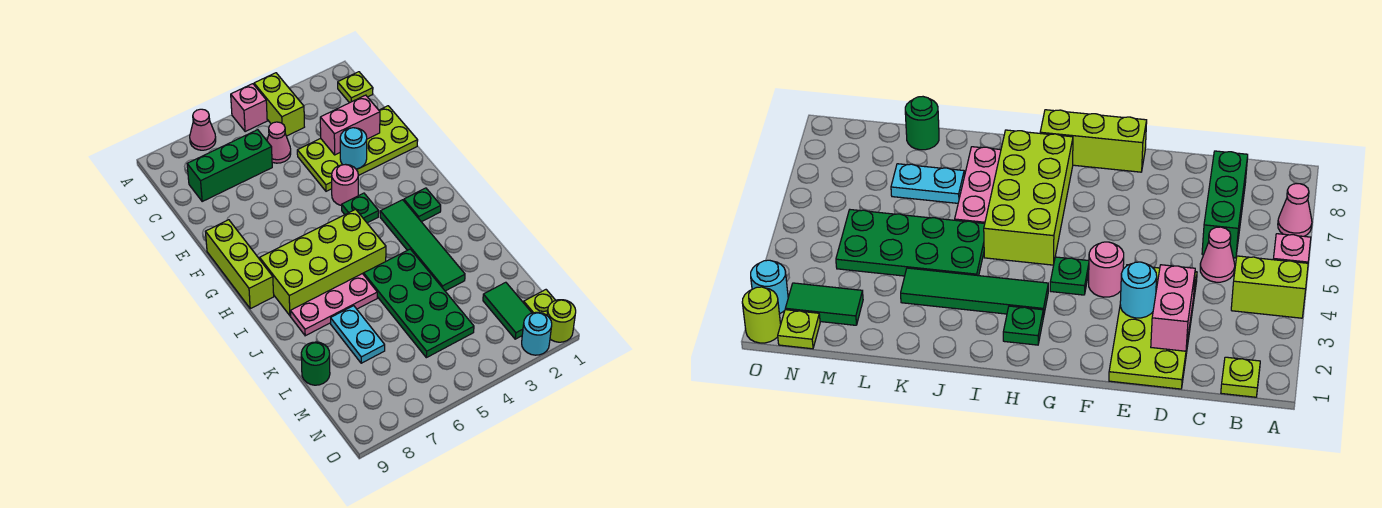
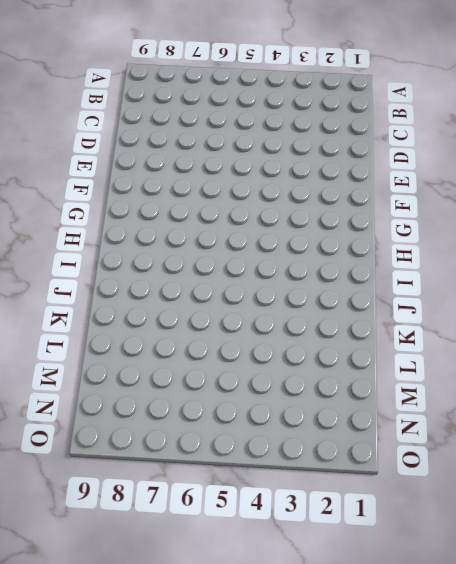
none -> lime brick A4:B4 level 1
none -> pink brick A5 level 1
none -> pink cone A7 level 1

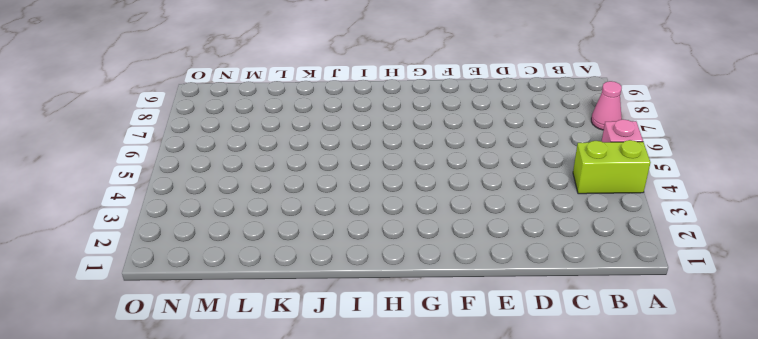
none -> lime plate B1 level 1
none -> pink cone C5 level 1
none -> green brick C6:C8 level 1

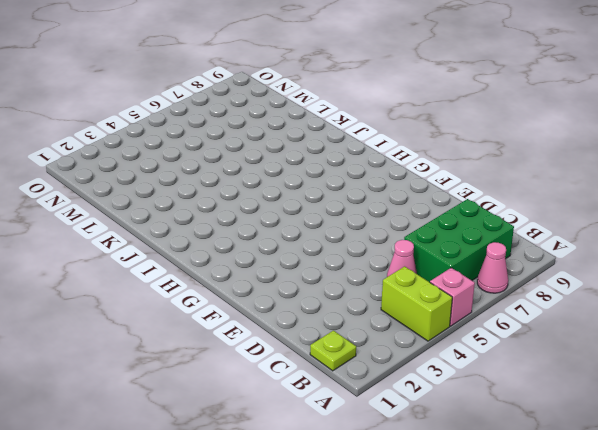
green brick B6:C8 level 1 -> green brick C6:C8 level 1
none -> lime plate D1:E4 level 1
none -> pink round brick F4 level 1
none -> lime brick F9:H9 level 1

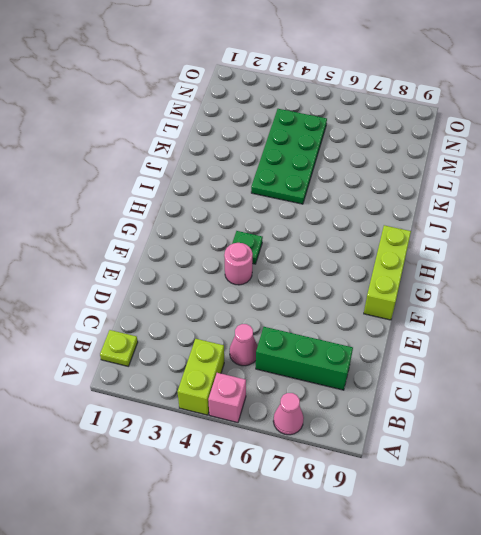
none -> lime plate D1:E4 level 1
none -> green plate H2 level 1
none -> green tile H3:K3 level 1

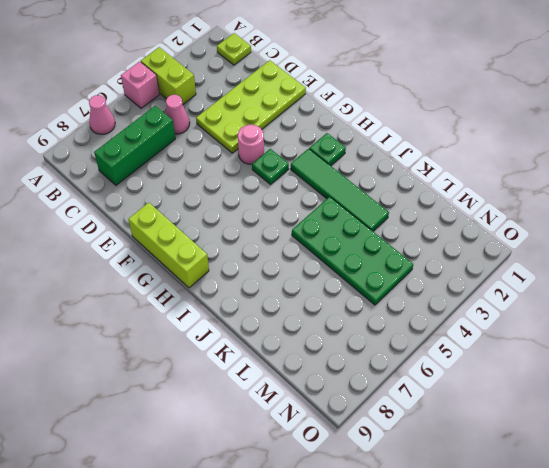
none -> lime brick H5:I8 level 1
none -> pink plate J6:J8 level 1
none -> cyan plate K7:L7 level 1

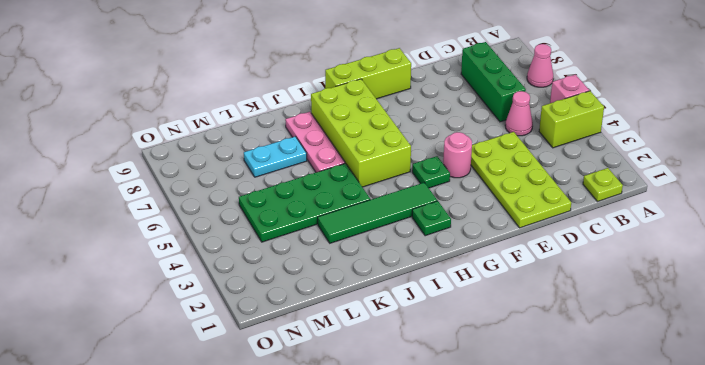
none -> green round brick L9 level 1
none -> green tile M2:N2 level 1
none -> lime plate N1 level 1

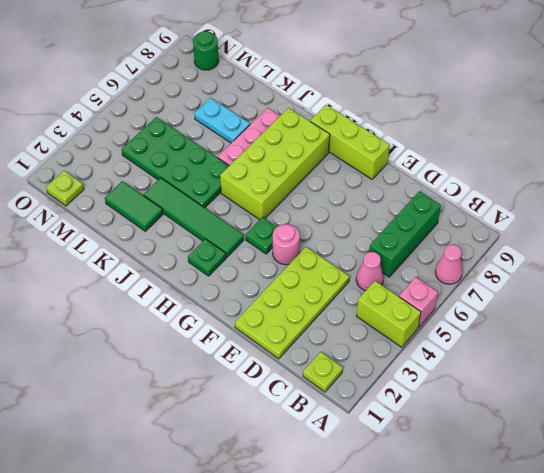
green tile K2:L2 level 1 -> green tile M2:N2 level 1
green round brick N9 level 1 -> green round brick L9 level 1
none -> lime round brick O1 level 1
none -> cyan round brick O2 level 1
none -> pink brick D2:D3 level 2

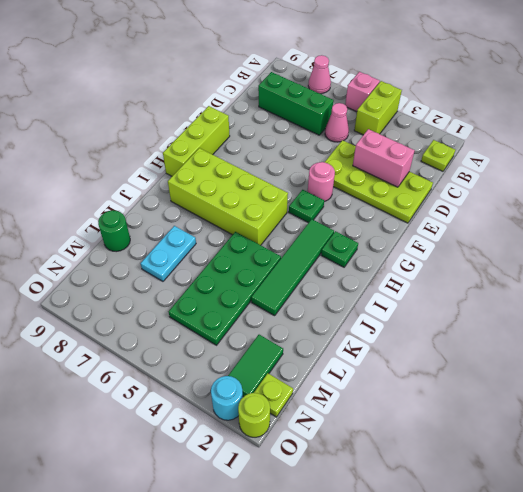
none -> pink plate J6:J8 level 1
none -> cyan round brick E3 level 2

